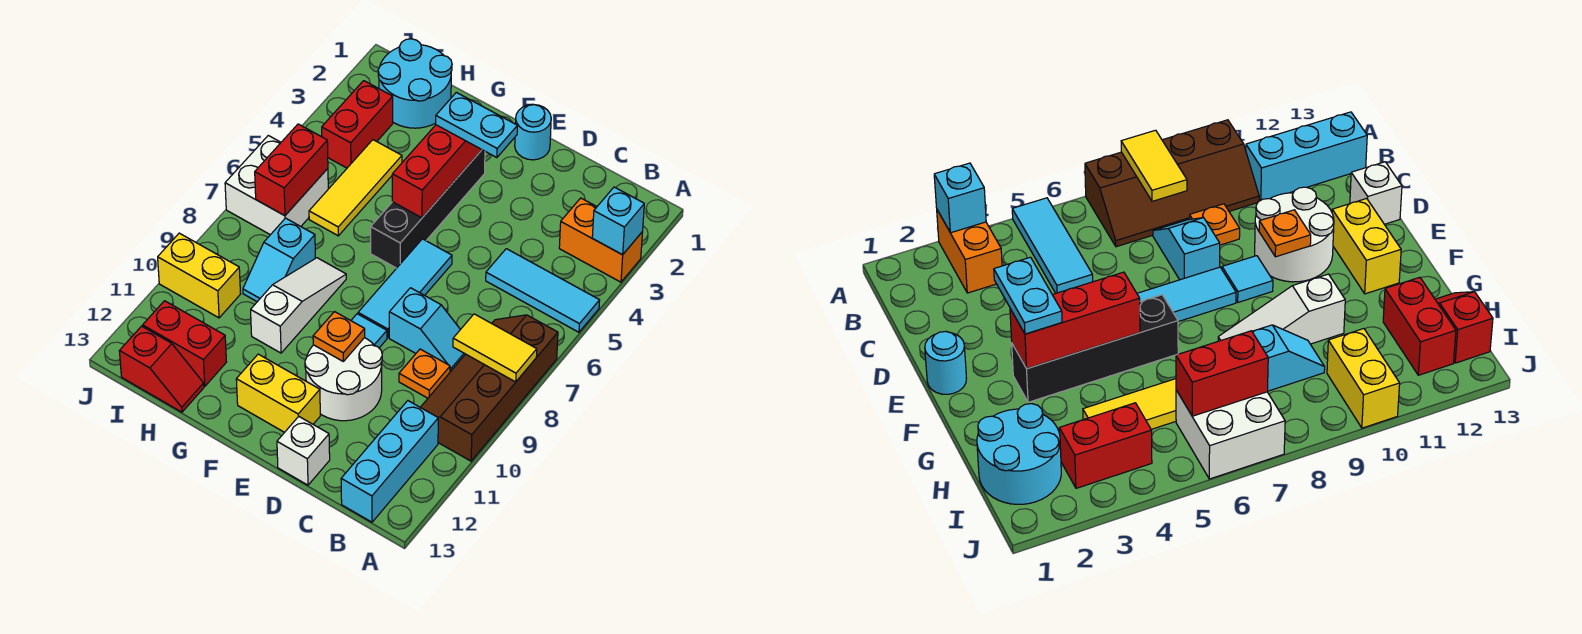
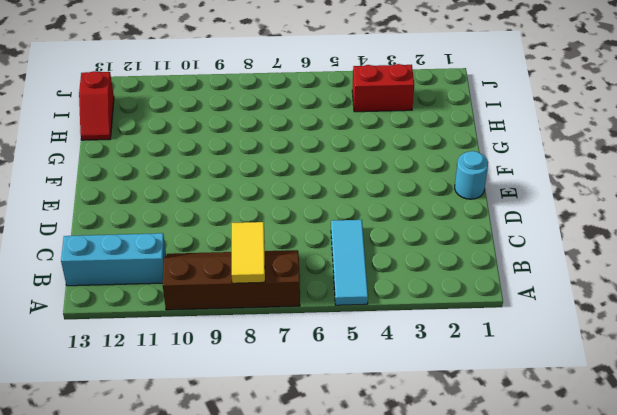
none -> orange brick A3:B3 level 1
none -> cyan slope C8:D8 level 1 top D
none -> orange plate C9 level 1

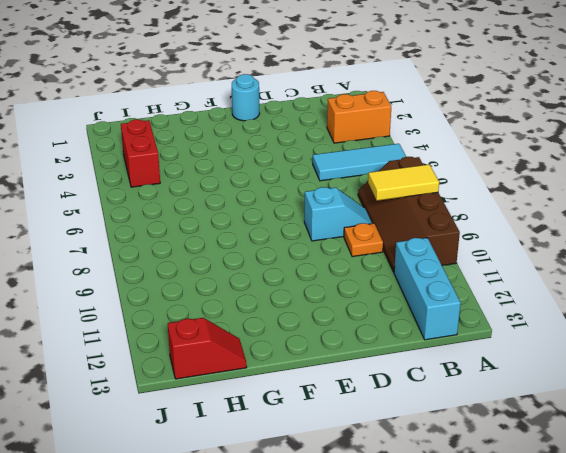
none -> white round brick D10:E11 level 1
none -> white brick D13 level 1
none -> cyan tile E6:E8 level 1

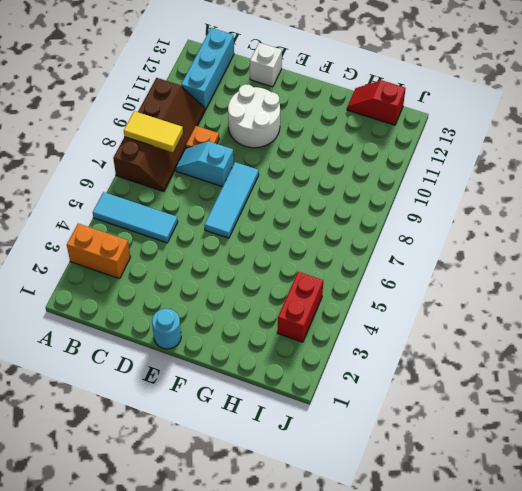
none -> cyan tile E9 level 1
none -> yellow brick E12:F12 level 1
none -> black brick F3:F6 level 1

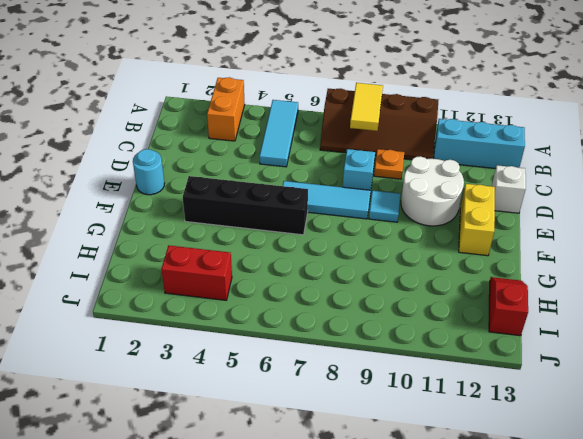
none -> white slope G8:G10 level 1 top 10
none -> cyan round brick H1:I2 level 1
none -> yellow tile H4:H6 level 1

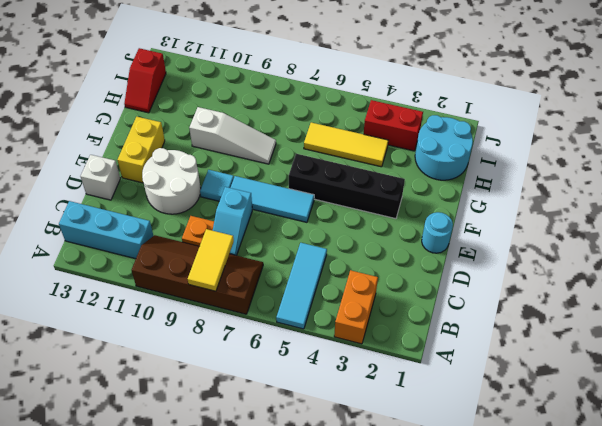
none -> cyan slope H8:H9 level 1 top 8
none -> red brick H12:I12 level 1
none -> white brick I6:J7 level 1

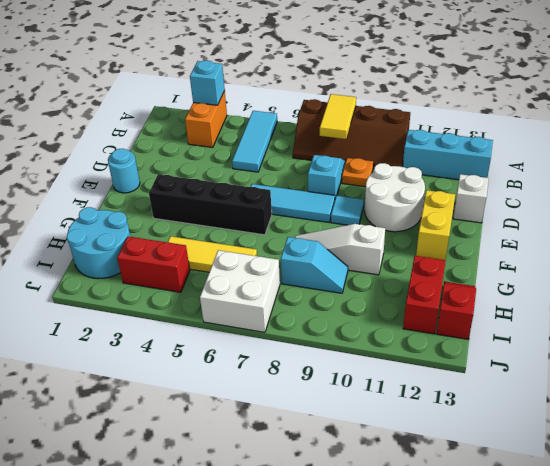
none -> yellow brick I10:J10 level 1
none -> orange plate E10 level 2
none -> red brick F3:F5 level 2

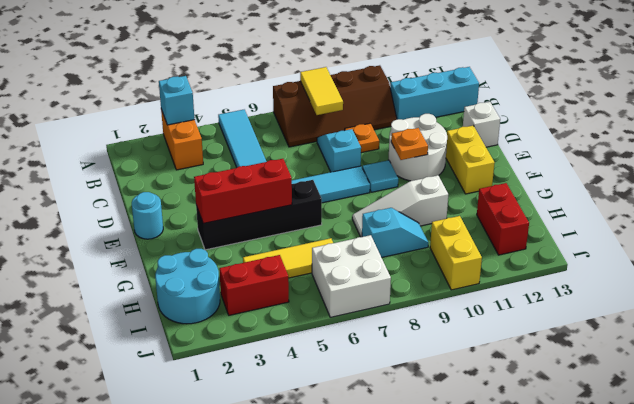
none -> red slope H13:I13 level 1 top I
none -> red brick I6:I7 level 2
none -> cyan plate E3:F3 level 3

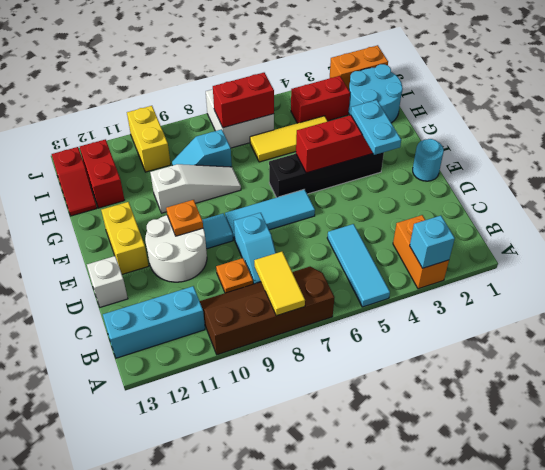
orange brick J1:J2 level 1 -> none

